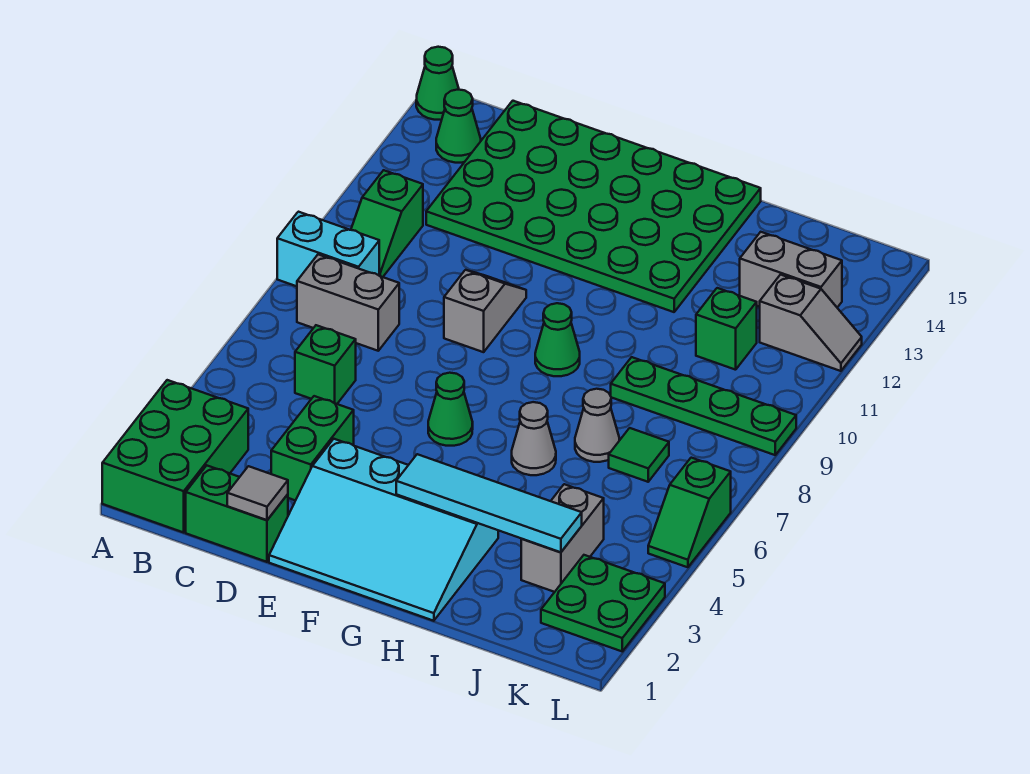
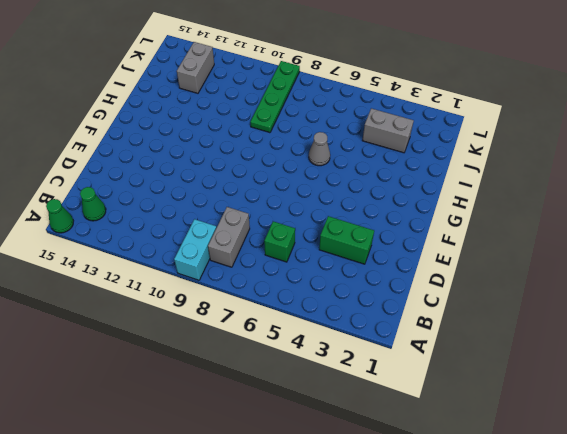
none -> green brick A1:B3 level 1
none -> green slope B10:B11 level 1 top 11
none -> green brick C1:D1 level 1

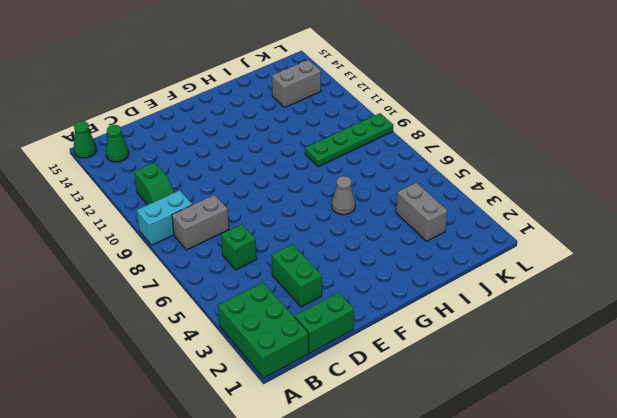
none -> green plate C12:H15 level 1
none -> cyan slope E1:H3 level 1 top 3
none -> grey slope E9:E10 level 1 top 9

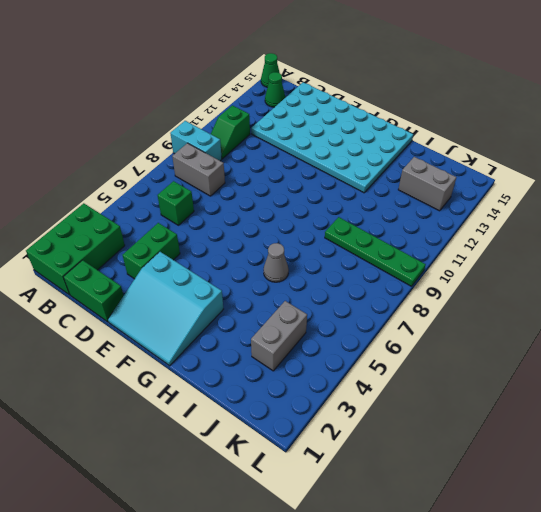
cyan plate C12:H15 level 1 -> green plate C12:H15 level 1
cyan slope E1:G3 level 1 top 3 -> cyan slope E1:H3 level 1 top 3
none -> grey slope E9:E10 level 1 top 9
none -> green cone F6 level 1
none -> green cone G9 level 1

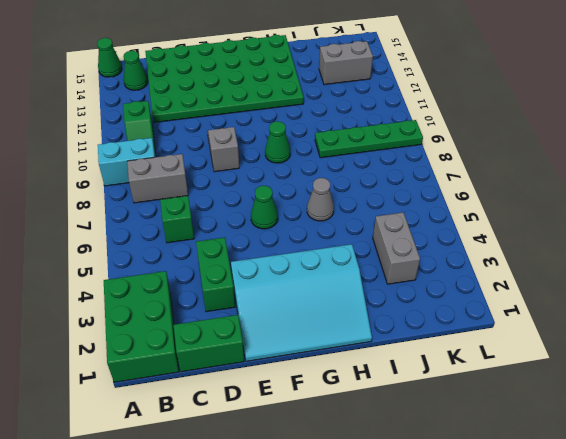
none -> grey cone I7 level 1
none -> green tile J7 level 1
none -> green brick J11 level 1

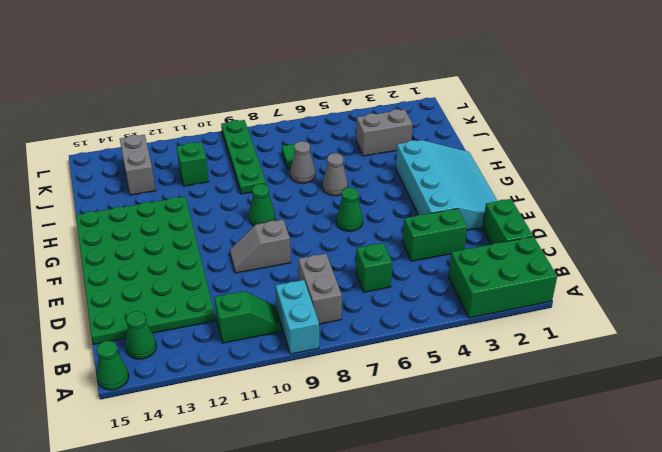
none -> green plate K2:L3 level 1
none -> grey slope K12:L12 level 1 top K
none -> green slope L5:L6 level 1 top 6

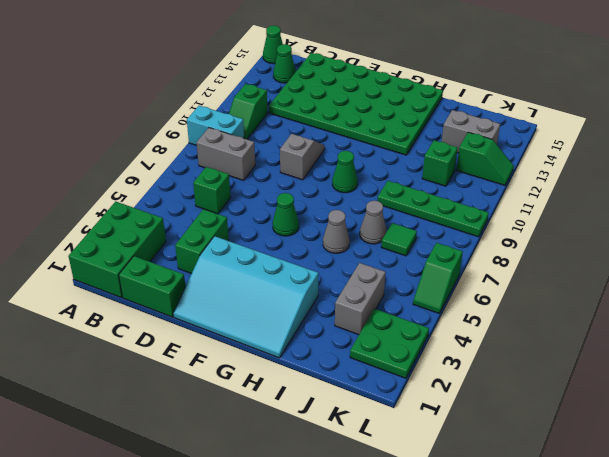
green slope K12:L12 level 1 top K -> grey slope K12:L12 level 1 top K
none -> grey tile D1 level 2
none -> cyan tile G3:J3 level 2

